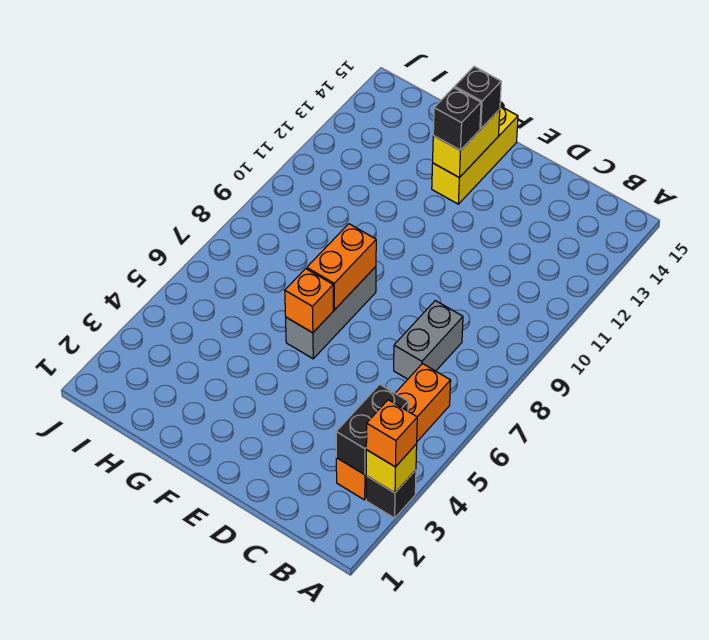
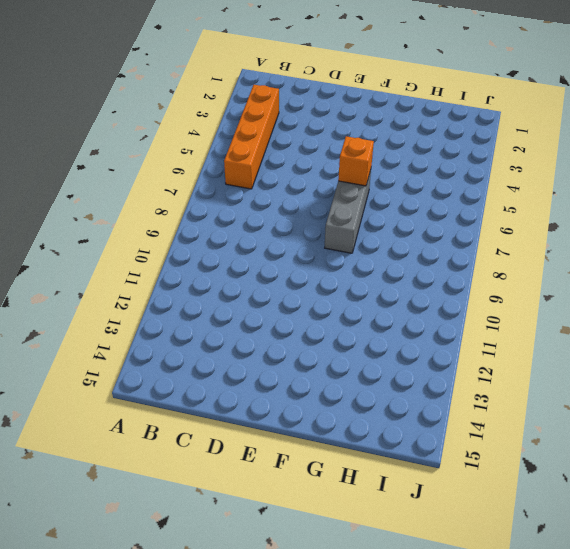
none -> black brick A3 level 1
none -> grey brick C7:C8 level 1
none -> yellow brick F13:F15 level 1

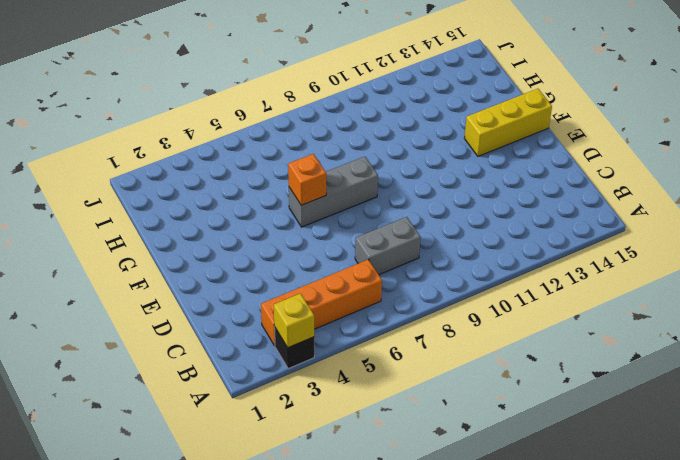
none -> black brick B3:B4 level 2
none -> orange brick F7:F8 level 2
none -> yellow brick F13:F14 level 2

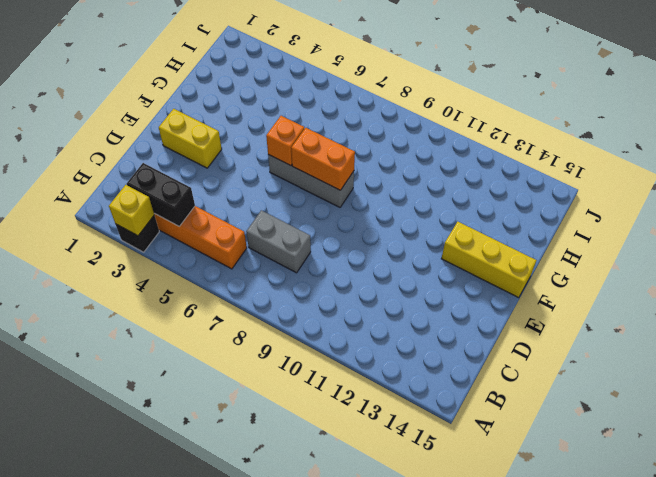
yellow brick E2:E3 level 1 -> yellow brick F13:F14 level 2
none -> orange brick A3 level 3
none -> black brick F13 level 3
none -> black brick F14 level 3

